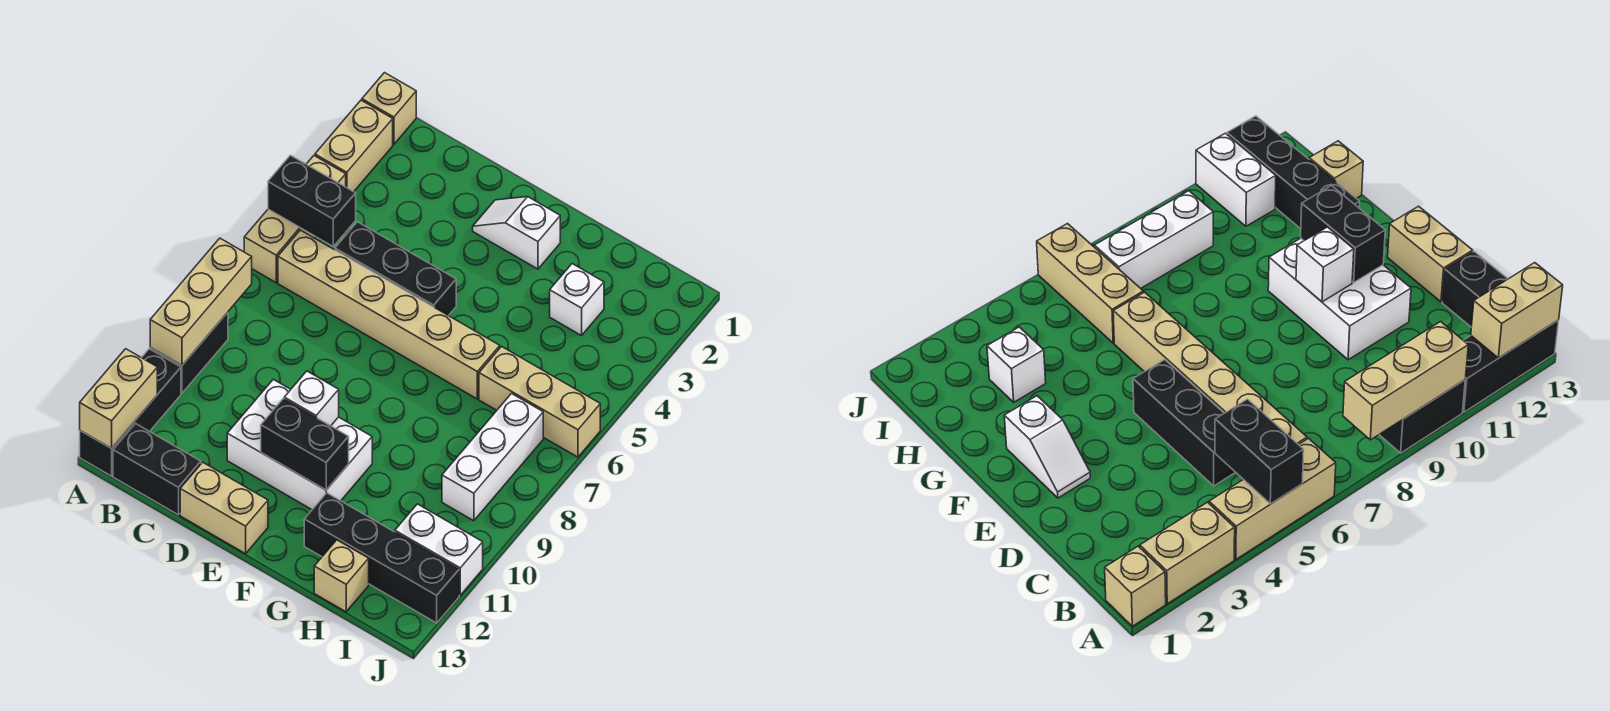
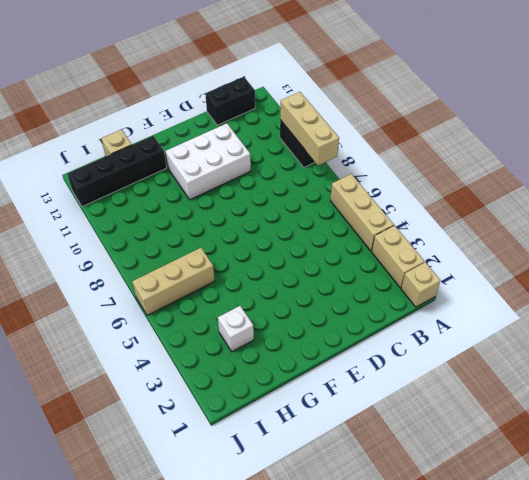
none -> black brick A11:A13 level 1
none -> tan brick B6:G6 level 1
none -> black brick C5:E5 level 1

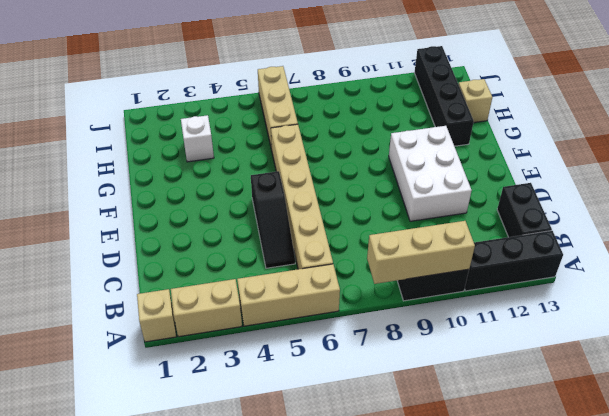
black slope C5:E5 level 1 top E -> black brick C5:E5 level 1
none -> tan brick D13:E13 level 1
none -> white slope E2:F2 level 1 top F
none -> white brick I7:I9 level 1

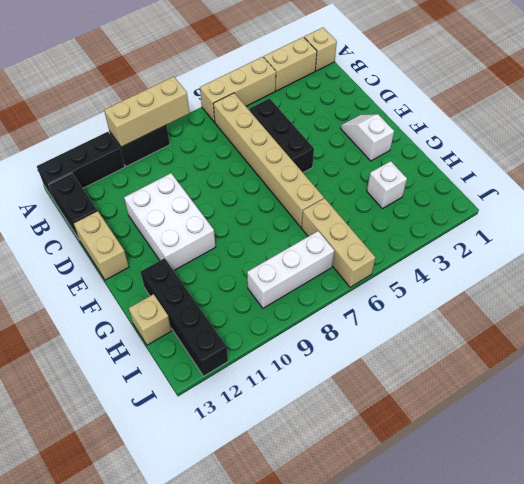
none -> white brick I11:J11 level 1
none -> black brick A5:B5 level 2
none -> tan brick A12:A13 level 2

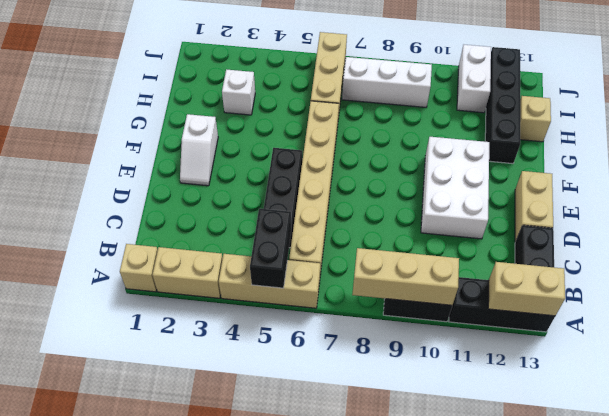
none -> white brick E10 level 2
none -> black brick E11:F11 level 2

